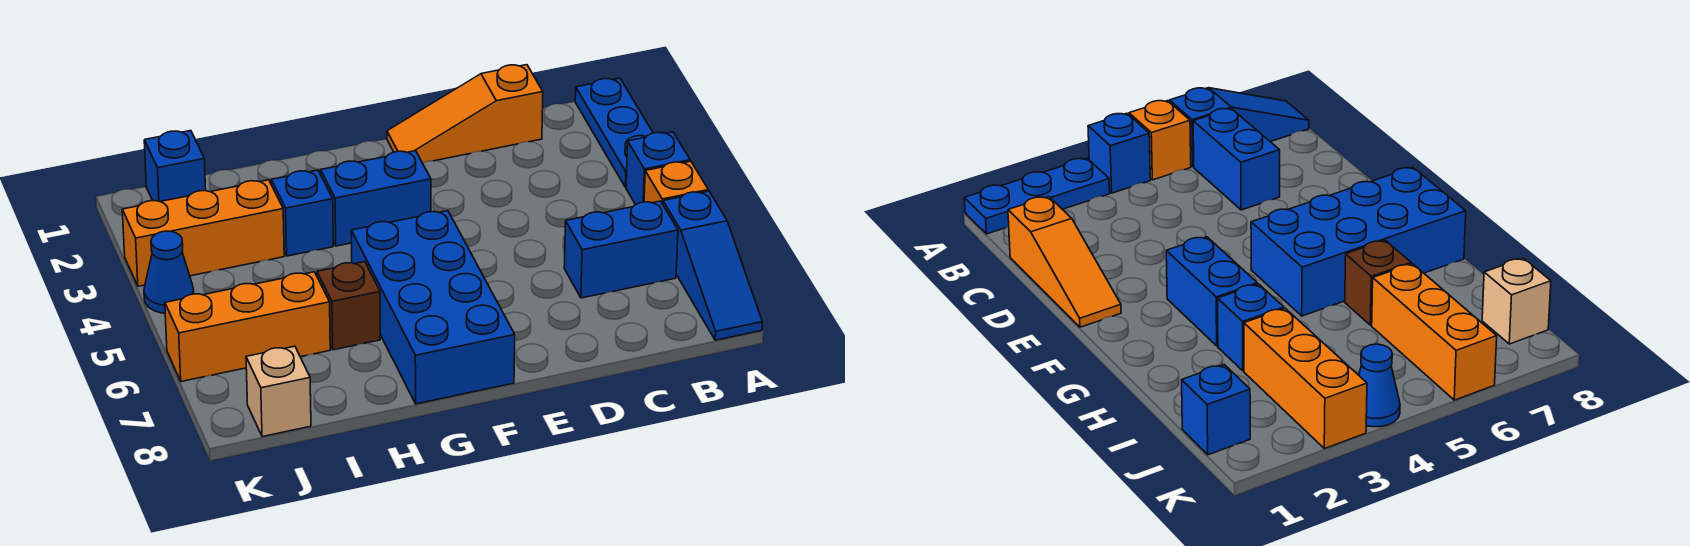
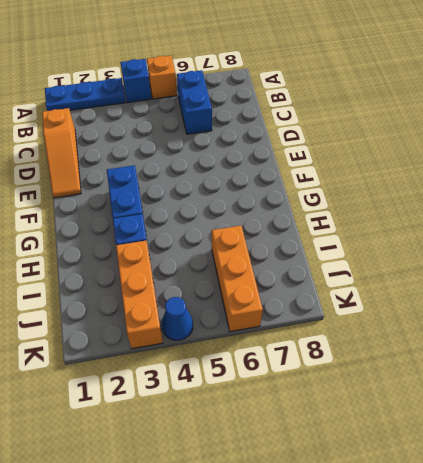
none -> blue slope A6:A8 level 1 top 6
none -> blue brick F5:G8 level 1
none -> brown brick H6 level 1

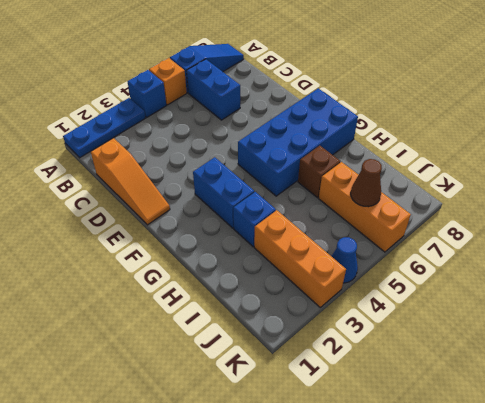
brown cone J6 level 2 -> none
none -> blue brick J1 level 1
none -> tan brick J8 level 1

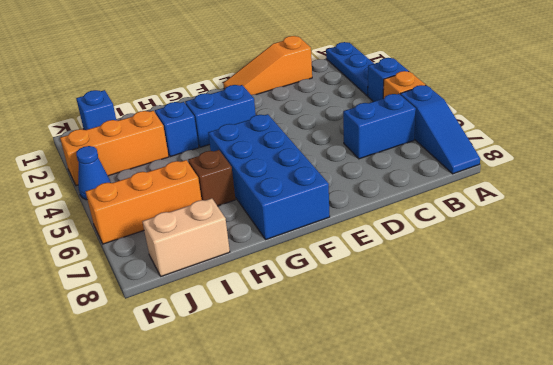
tan brick I8:J8 level 1 -> tan brick J8 level 1

